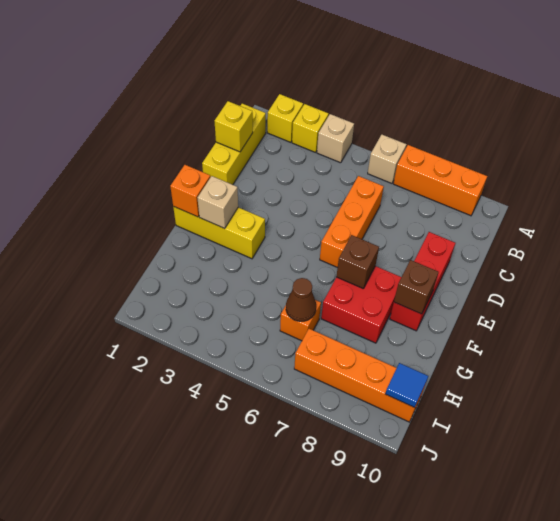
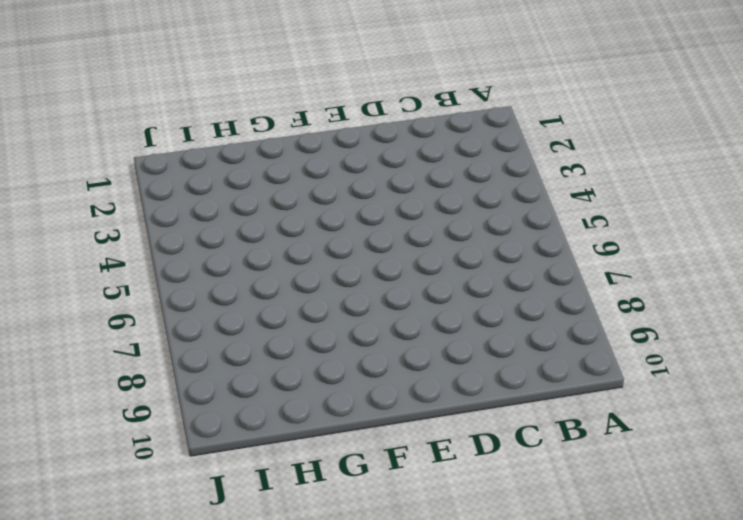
none -> yellow brick A2 level 1
none -> yellow brick A3 level 1
none -> tan brick A4 level 1

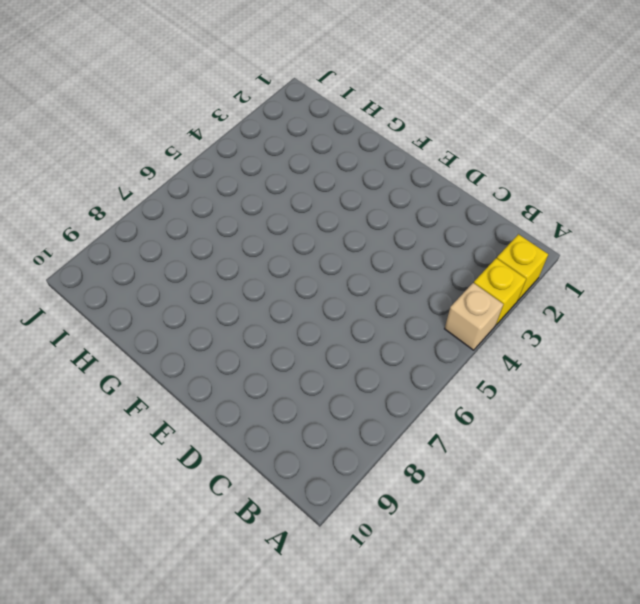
none -> tan brick A6 level 1
none -> orange brick A7:A9 level 1
none -> yellow brick B1:D1 level 1

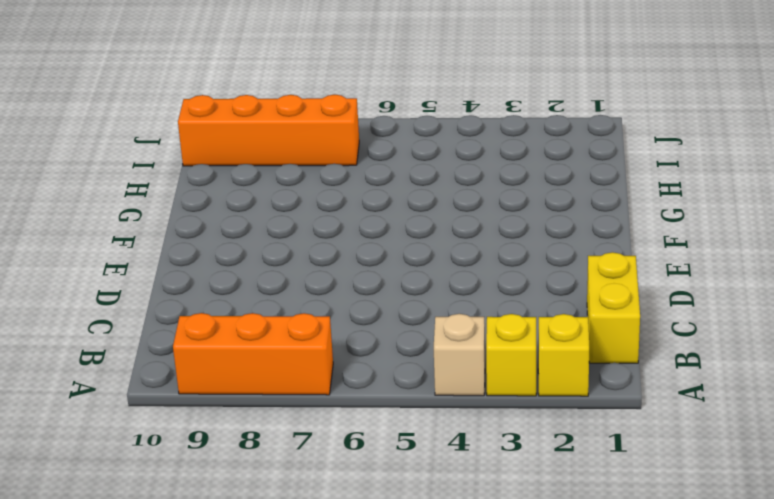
yellow brick B1:C1 level 1 -> yellow brick B1:D1 level 1
none -> tan brick A6 level 1
none -> orange brick C6:E6 level 1
none -> red brick D9:F9 level 1

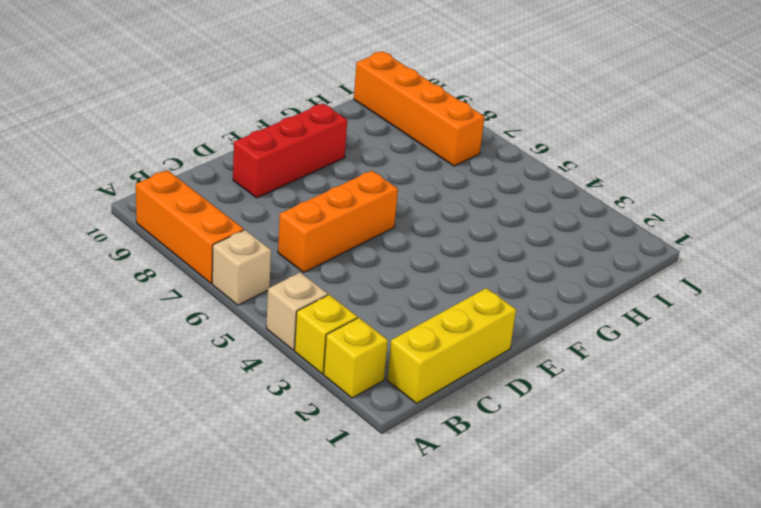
none -> yellow brick F1:F3 level 1
none -> red brick F7:G8 level 1
none -> orange brick H6 level 1

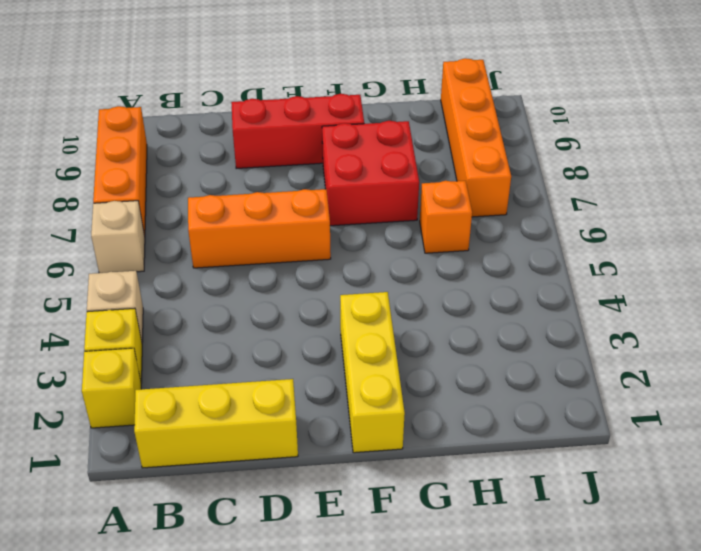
none -> yellow brick C1 level 2
none -> orange brick F1 level 2
none -> tan brick F2 level 2

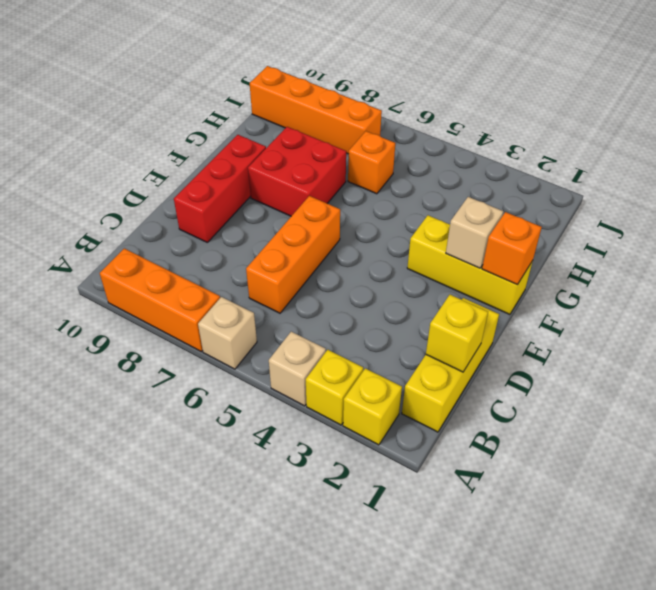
none -> brown brick F7 level 2
none -> brown brick F9 level 2
none -> brown cone H6 level 2

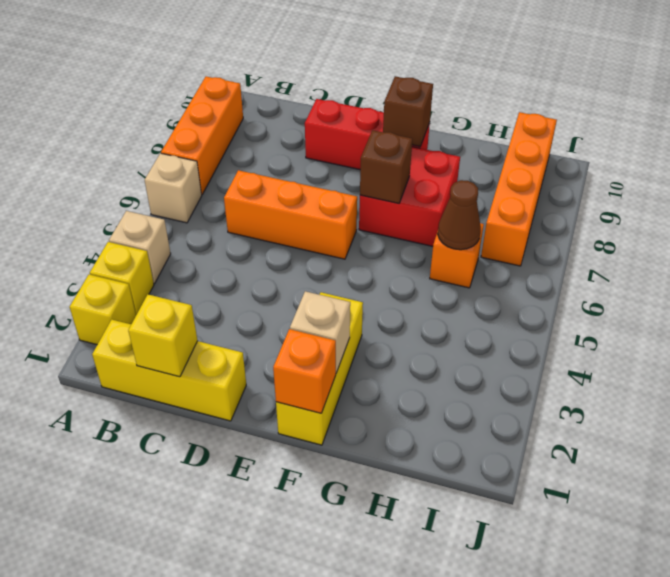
none -> blue tile I10 level 2

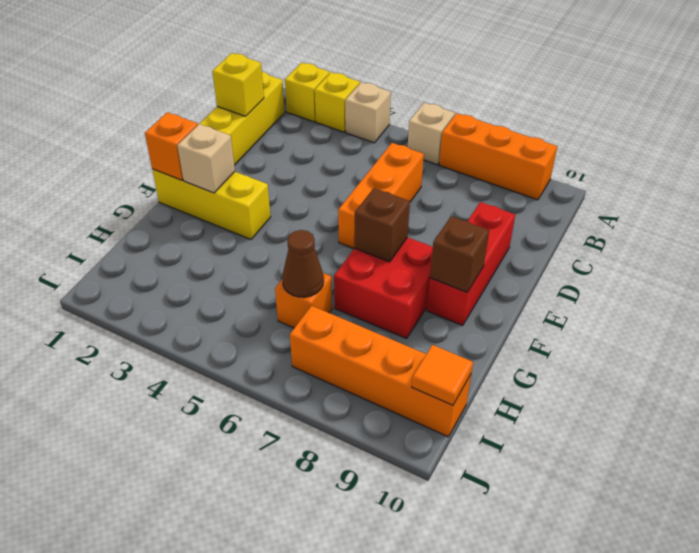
orange tile I10 level 2 -> blue tile I10 level 2

